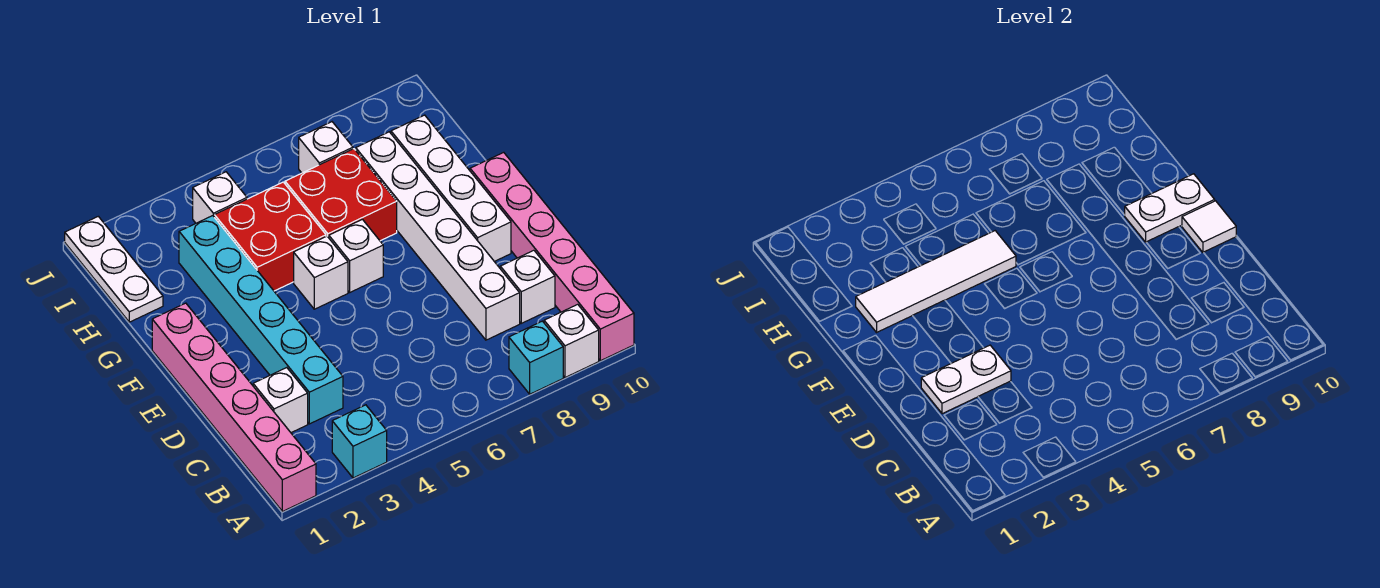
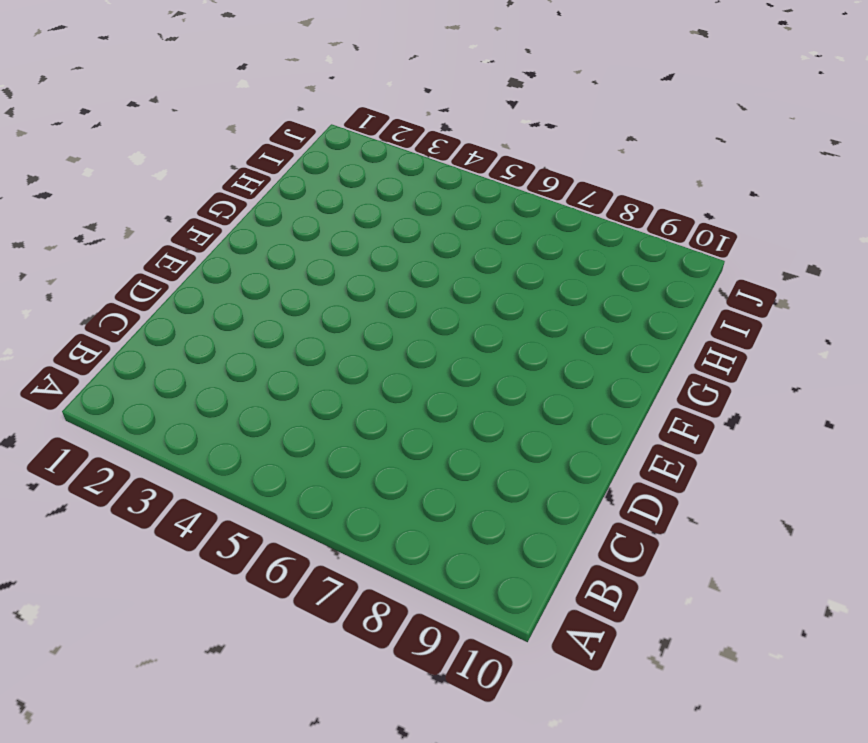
none -> pink brick A1:F1 level 1
none -> cyan brick A3 level 1
none -> cyan brick A8 level 1

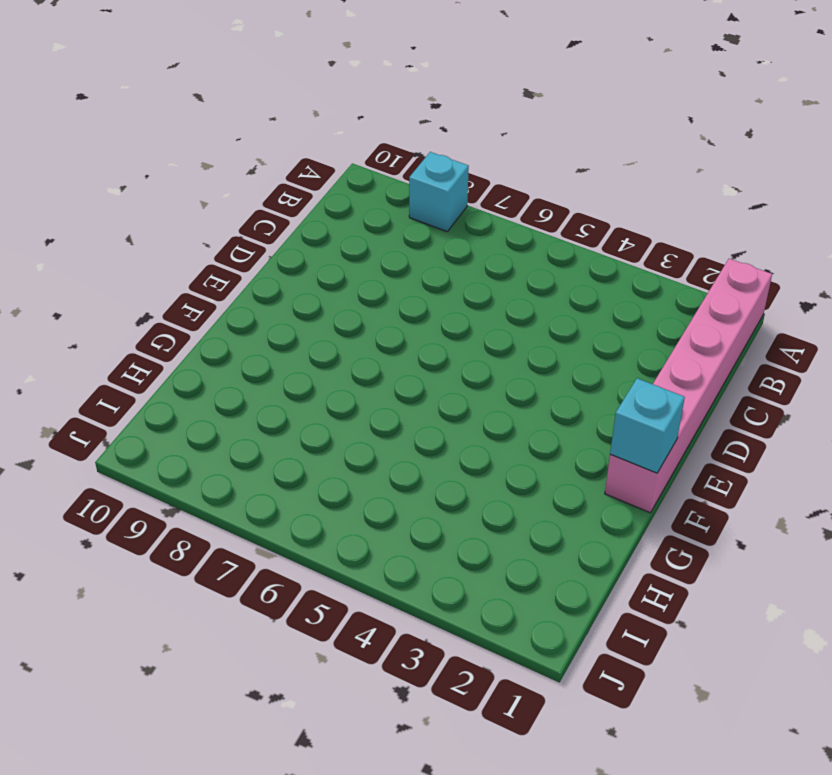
cyan brick F1 level 2 -> cyan brick A3 level 1
none -> white brick A9 level 1
none -> pink brick A10:F10 level 1
none -> white brick C2 level 1

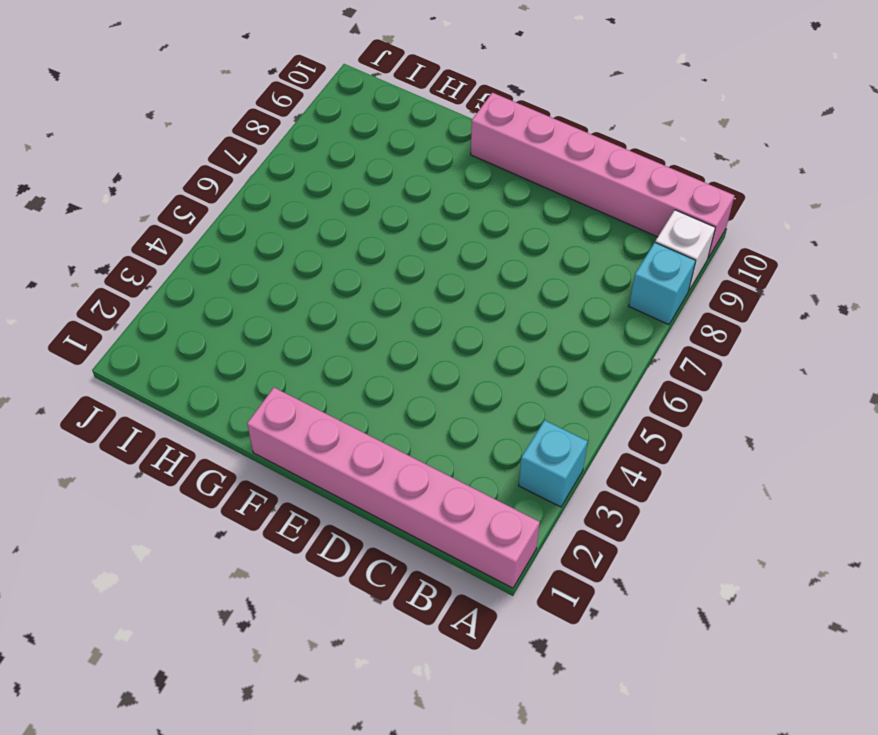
none -> white brick C2 level 1
none -> cyan brick C3:H3 level 1
none -> white brick C8:H8 level 1

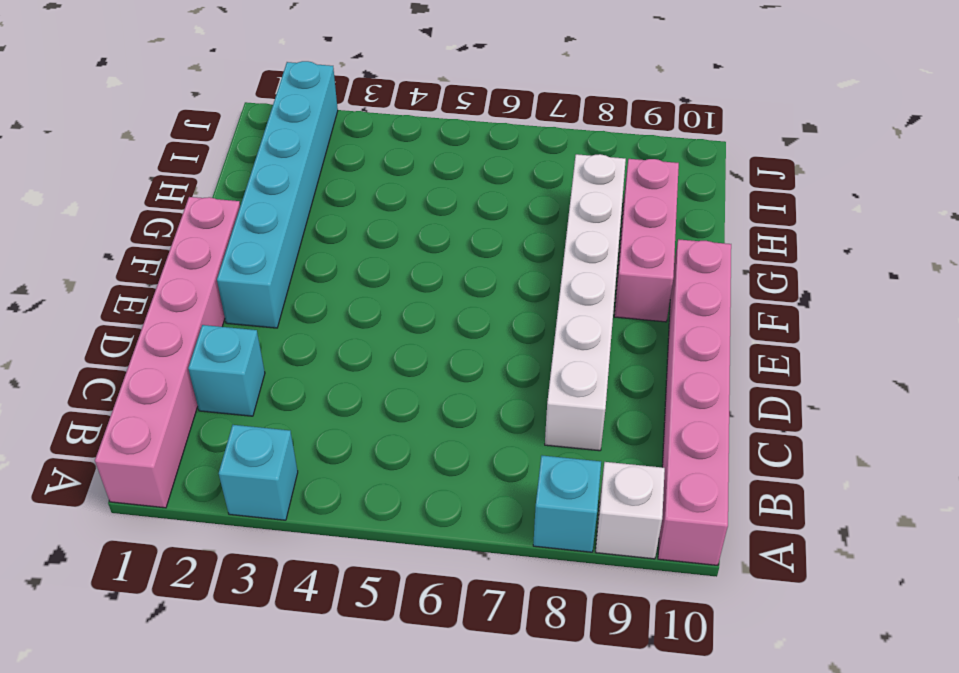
cyan brick C2 level 1 -> white brick C2 level 1
cyan brick E2:J2 level 1 -> cyan brick C3:H3 level 1
pink brick F9:H9 level 1 -> white brick E9:H9 level 1
none -> white brick C9 level 1
none -> white brick F5 level 1
none -> white brick F6 level 1

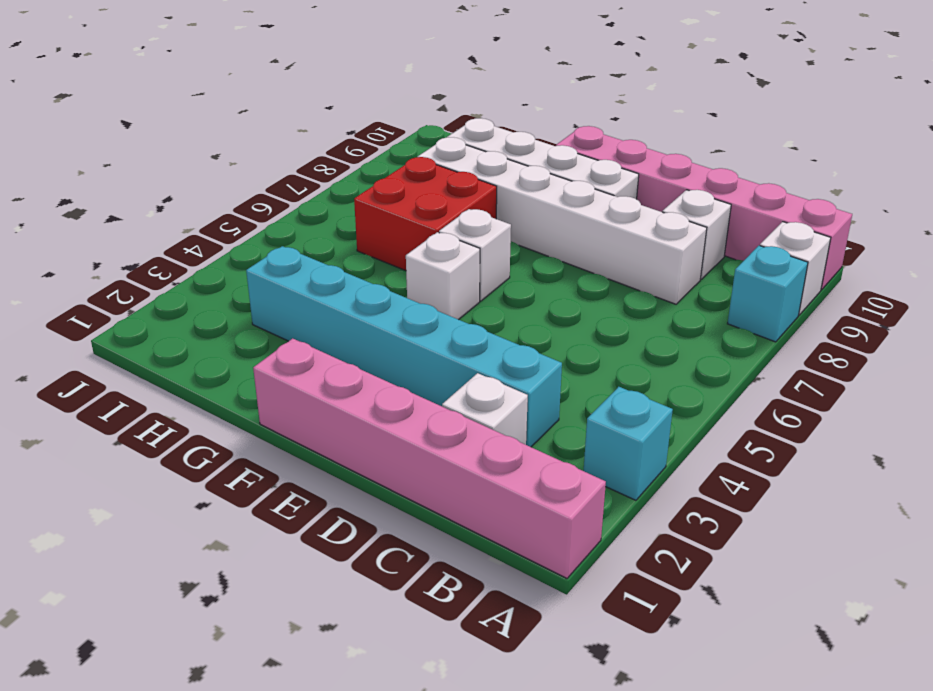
none -> red brick G4:H5 level 1
none -> white plate H1:J1 level 1
none -> white brick I4 level 1

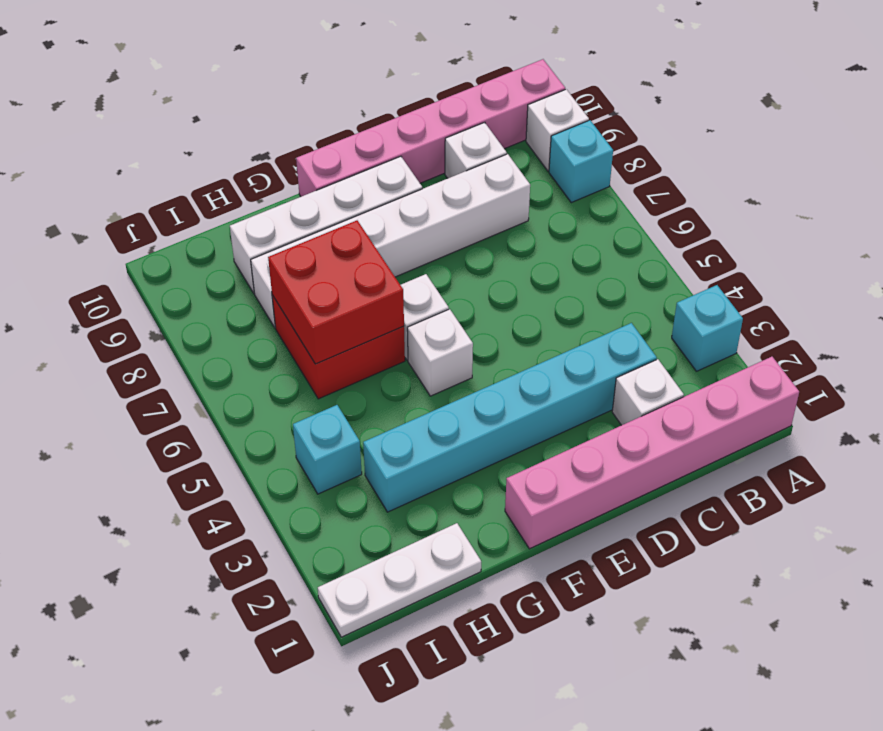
red brick G6:H7 level 2 -> red brick G4:H5 level 1
cyan brick I4 level 1 -> white brick I4 level 1
none -> white brick I7 level 1
none -> white plate D2:D3 level 2
none -> white tile E10 level 2

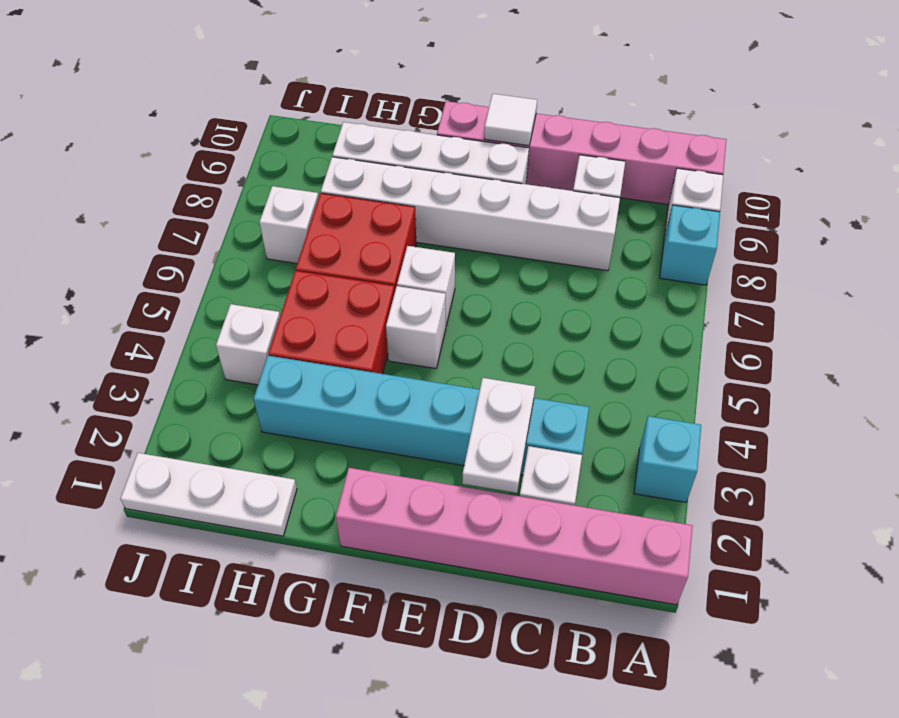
none -> white plate F9:F10 level 2
none -> white tile G2:G5 level 2

